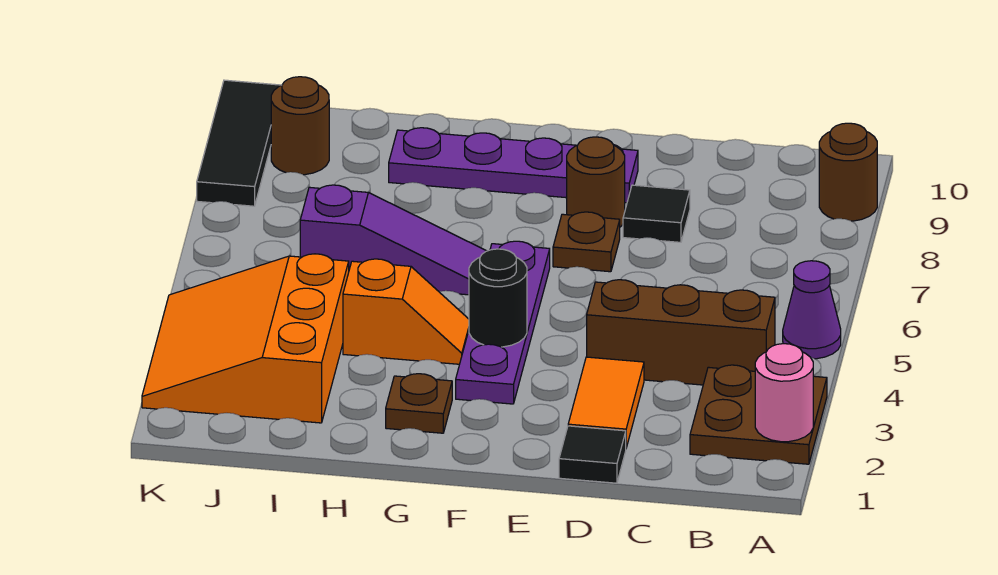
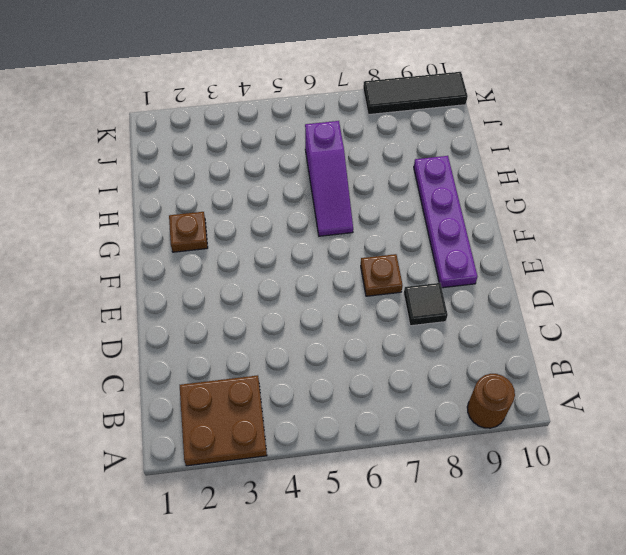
none -> purple cone A5 level 1
none -> brown brick B4:D4 level 1
none -> black tile D1 level 1

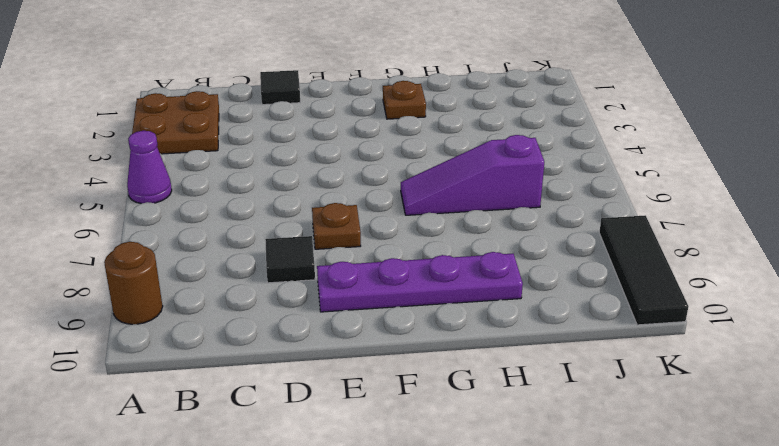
none -> brown brick B4:D4 level 1
none -> orange tile D2:D3 level 1
none -> brown round brick E8 level 1

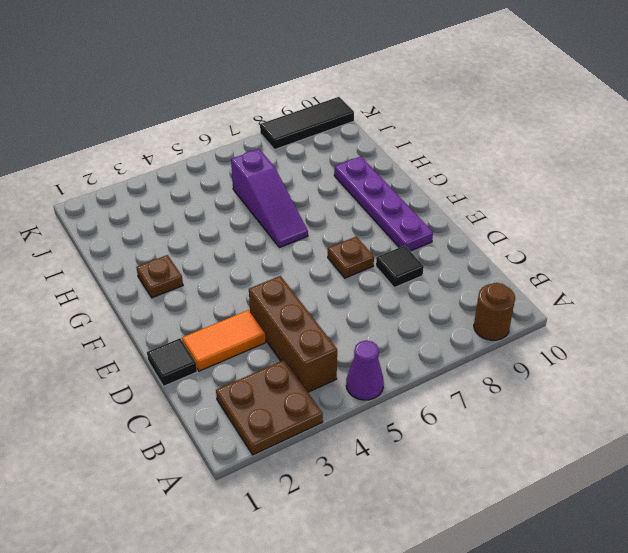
none -> brown round brick E8 level 1
none -> purple plate F3:F6 level 1
none -> orange slope G4:H4 level 1 top H

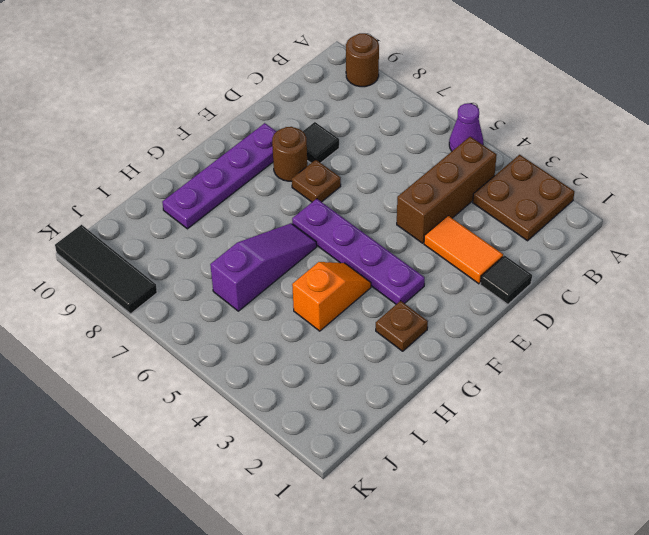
none -> orange slope I2:K4 level 1 top I
none -> brown round brick J9 level 1
none -> pink round brick A2 level 2

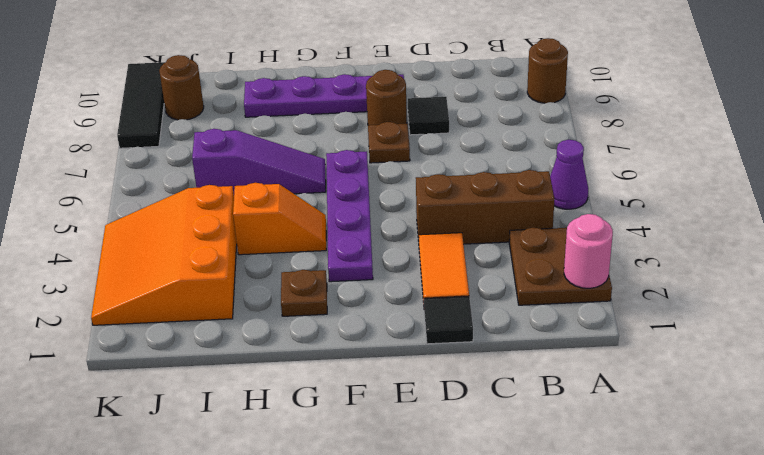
none -> black round brick F4 level 2

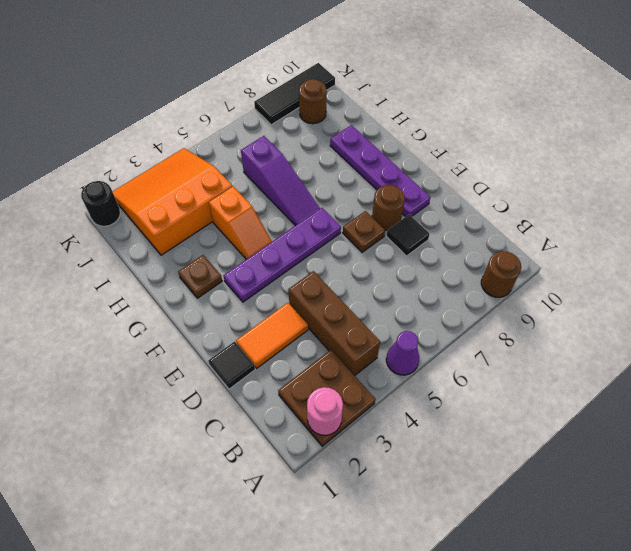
black round brick K1 level 1 -> black round brick F4 level 2

